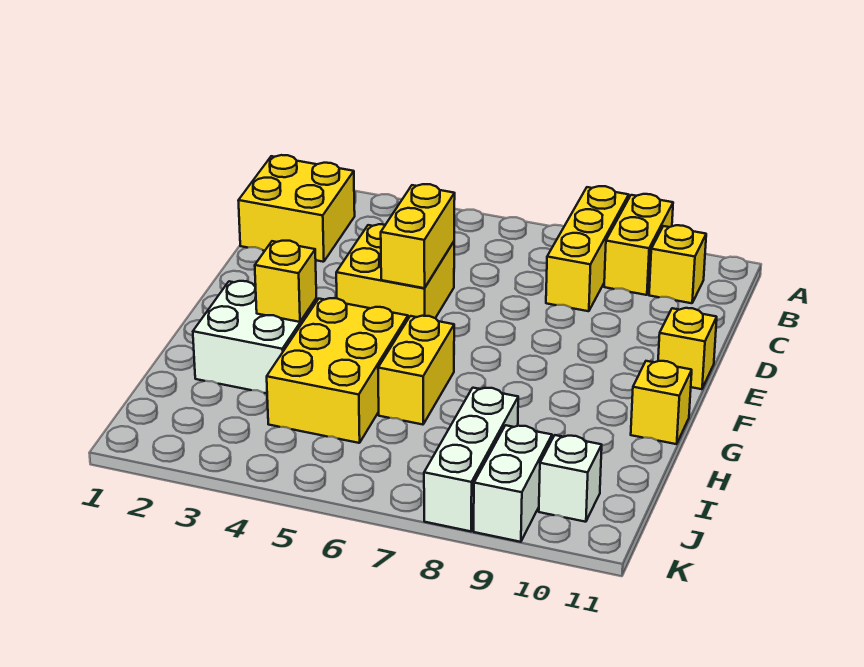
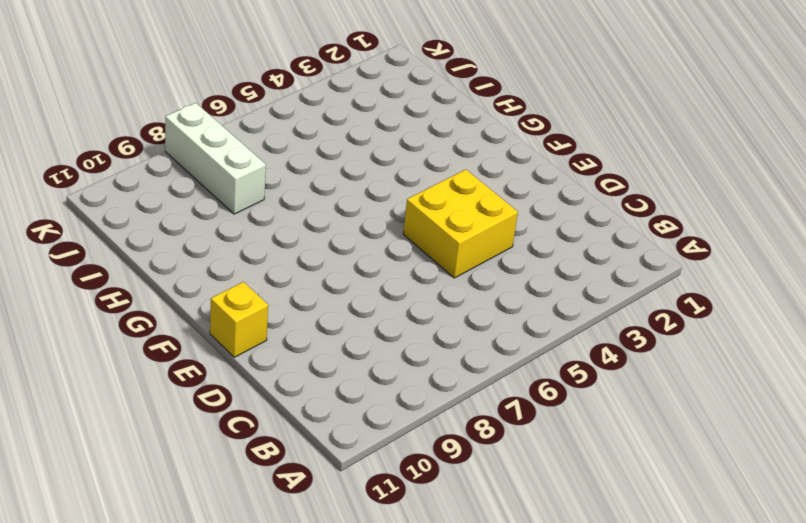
none -> yellow brick A8:C8 level 1
none -> yellow brick A9:B9 level 1
none -> yellow brick B1:C2 level 1

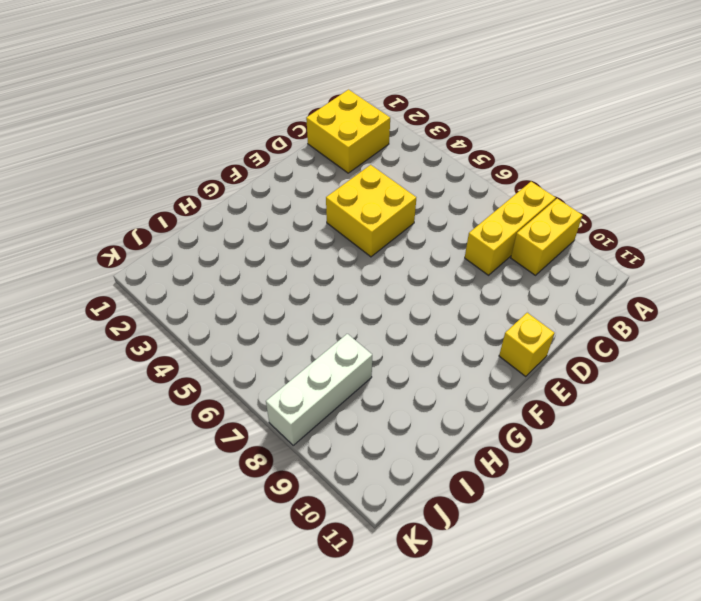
none -> yellow brick B10 level 1
none -> white brick G2:H3 level 1
none -> yellow brick G4:I5 level 1

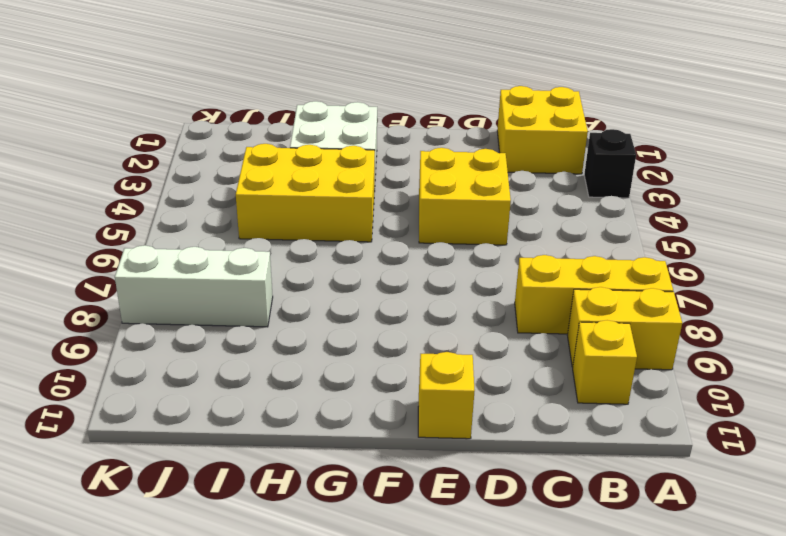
black brick A3 level 1 -> none
none -> yellow brick G6:H6 level 1
none -> yellow brick G11 level 1
none -> white brick J9:K9 level 1

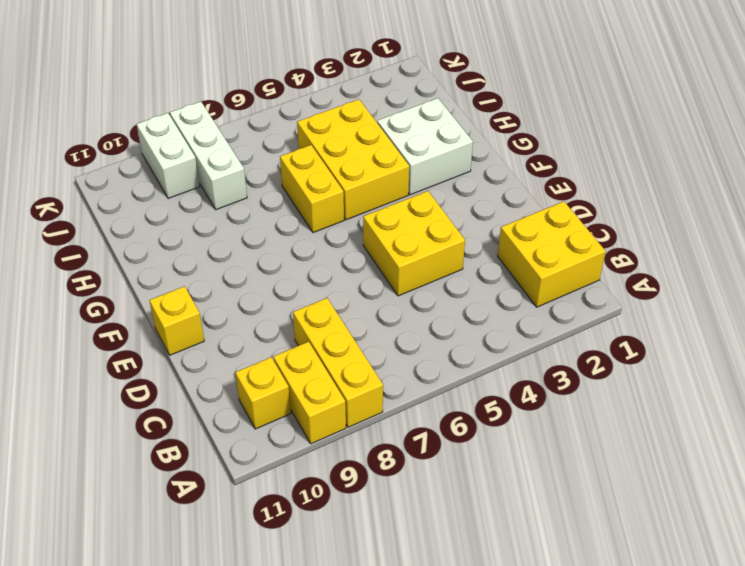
none -> yellow brick G11 level 1
none -> white brick J10 level 1
none -> yellow brick D5:E5 level 2

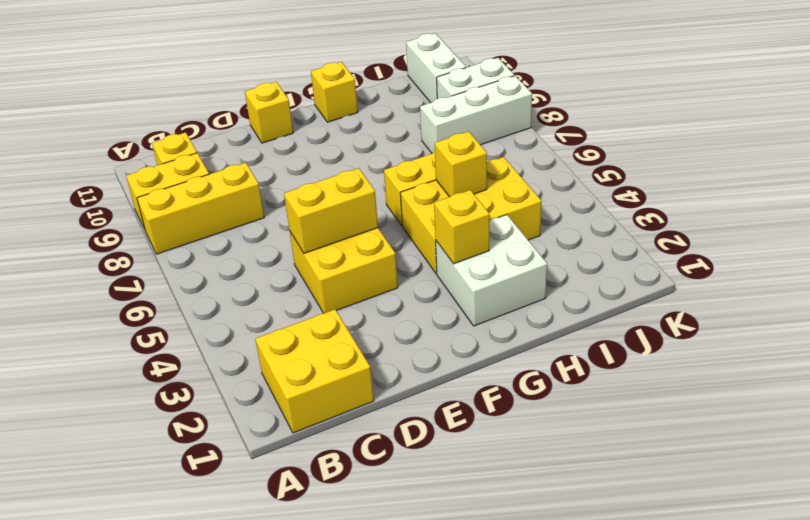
yellow brick H5 level 2 -> none
white brick J10:J11 level 1 -> white brick J10 level 1

